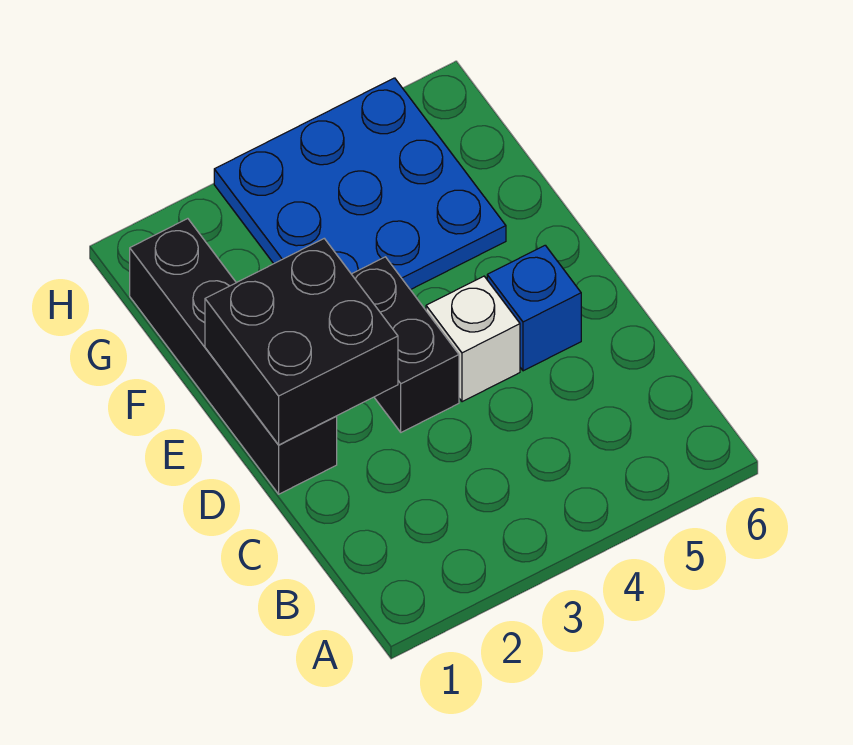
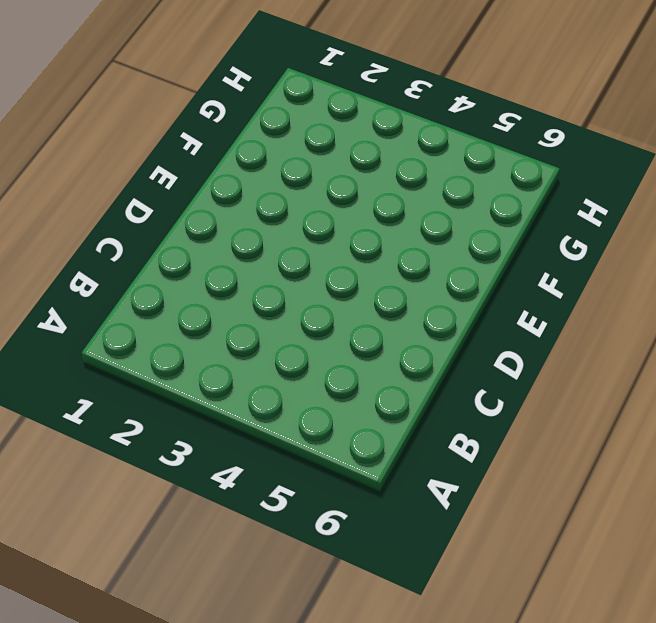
none -> black brick D1:G1 level 1
none -> black brick D3:E3 level 1

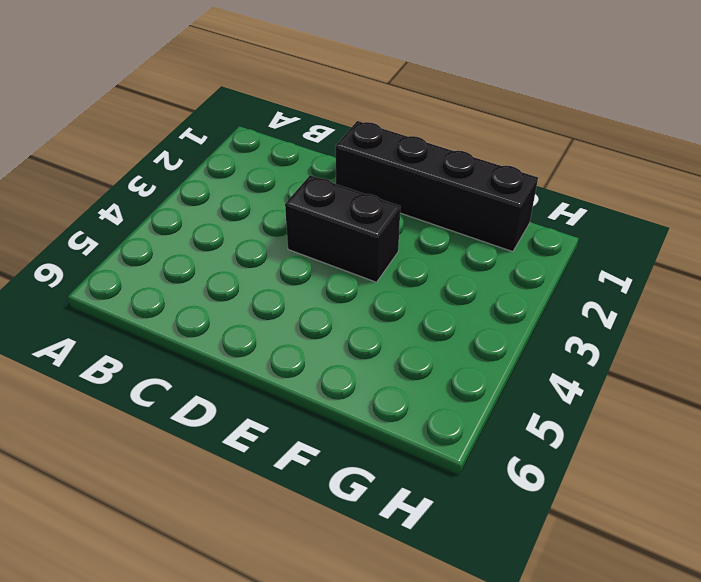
none -> white brick D4 level 1
none -> blue brick D5 level 1

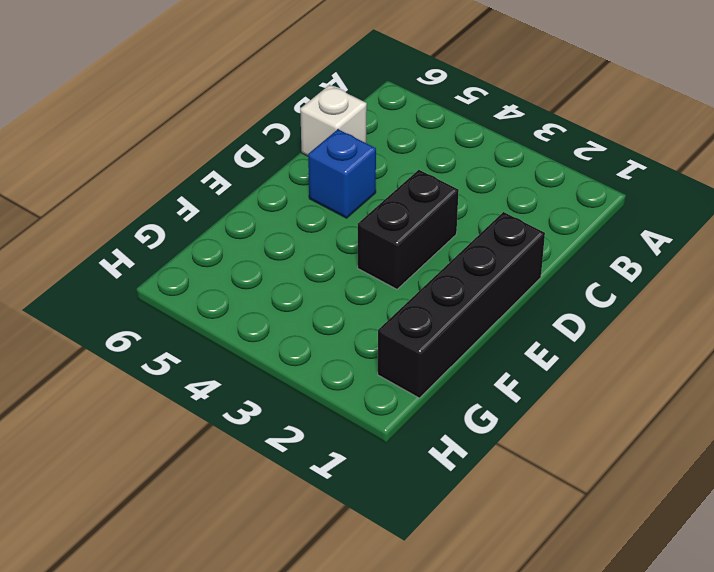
white brick C6 level 1 -> white brick D4 level 1
none -> blue plate F3:H5 level 1
none -> black brick D1:E2 level 2

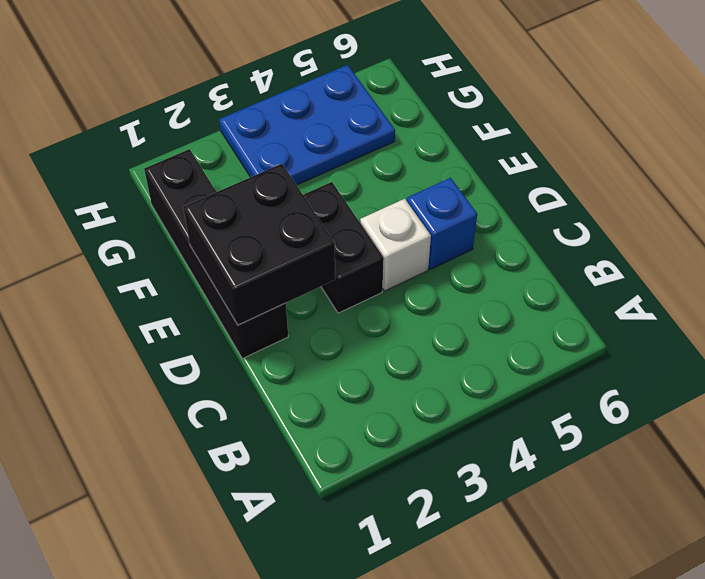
blue plate G3:H5 level 1 -> blue plate F3:H5 level 1

